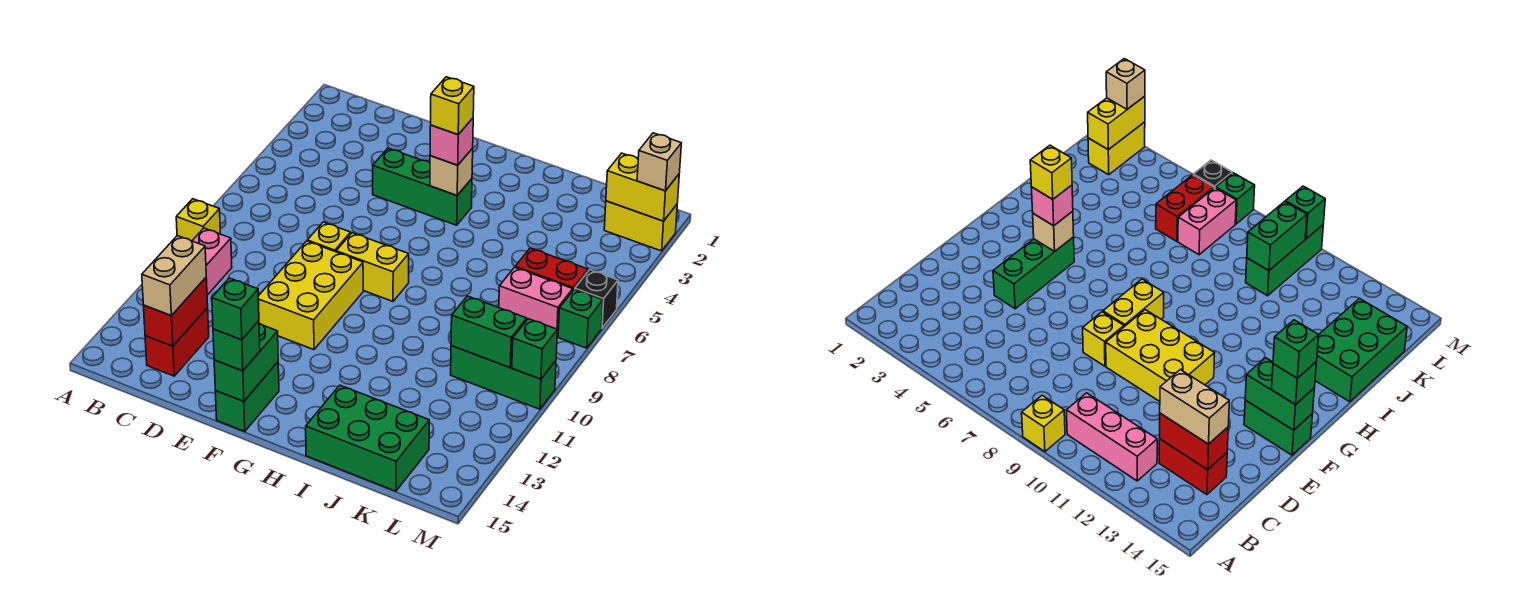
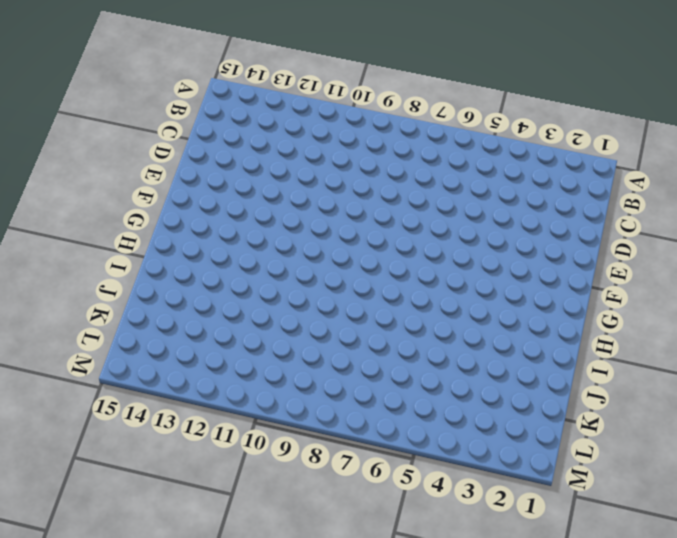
none -> yellow brick A9 level 1
none -> pink brick B10:B12 level 1
none -> red brick C13:C14 level 1

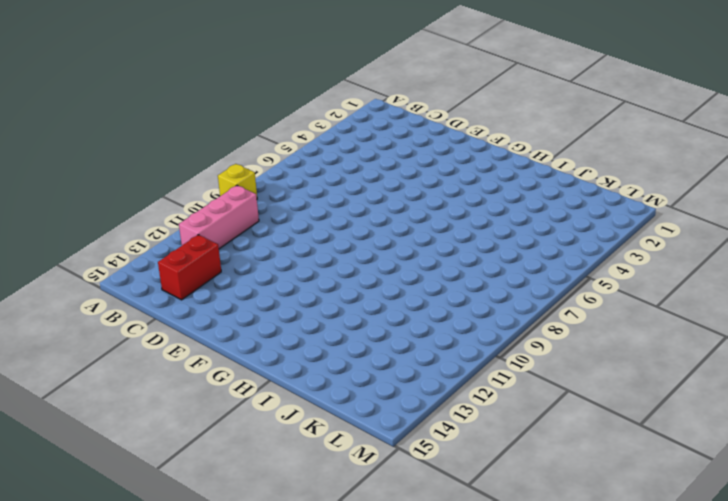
none -> green brick E4:G4 level 1
none -> yellow brick E8 level 1
none -> yellow brick E9:F11 level 1

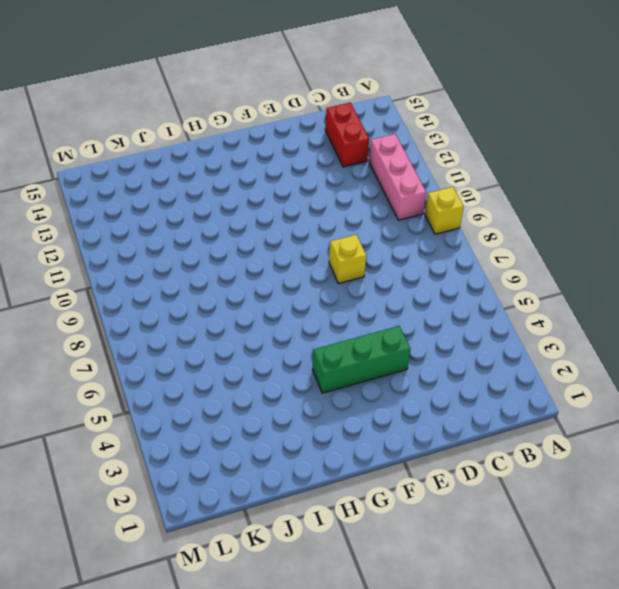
none -> yellow brick E9:F11 level 1
none -> yellow brick F8:G8 level 1
none -> green brick F14:F15 level 1

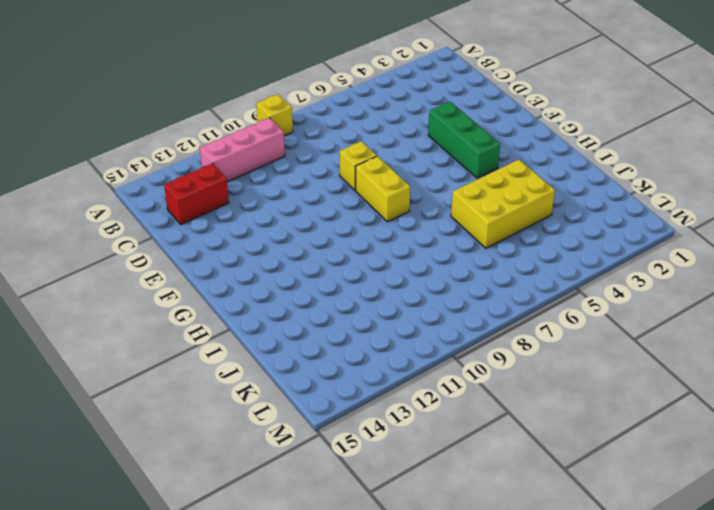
yellow brick I4:J6 level 1 -> yellow brick E9:F11 level 1
none -> green brick F14:F15 level 1
none -> green brick I14:K15 level 1
none -> red brick K6:L6 level 1

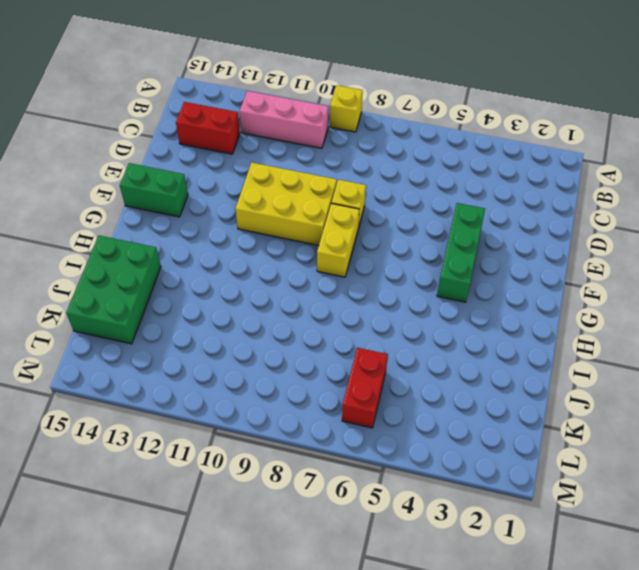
none -> pink brick K7:L7 level 1
none -> green brick K10:M10 level 1
none -> yellow brick L2:M2 level 1

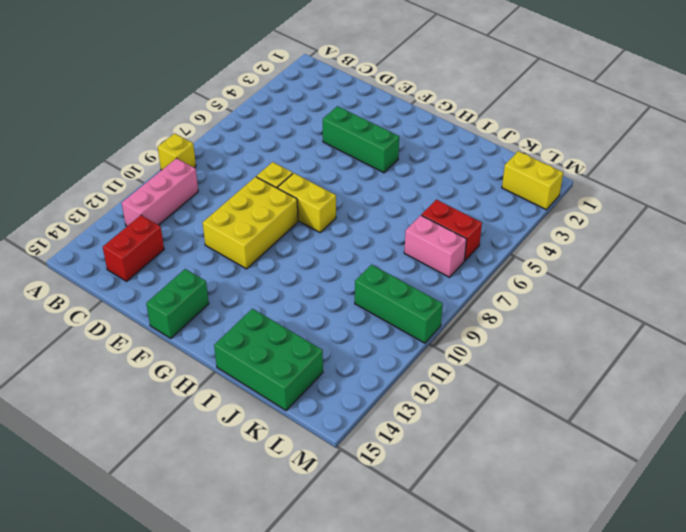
none -> black brick M6 level 1
none -> green brick M7 level 1
none -> red brick C13:C14 level 2

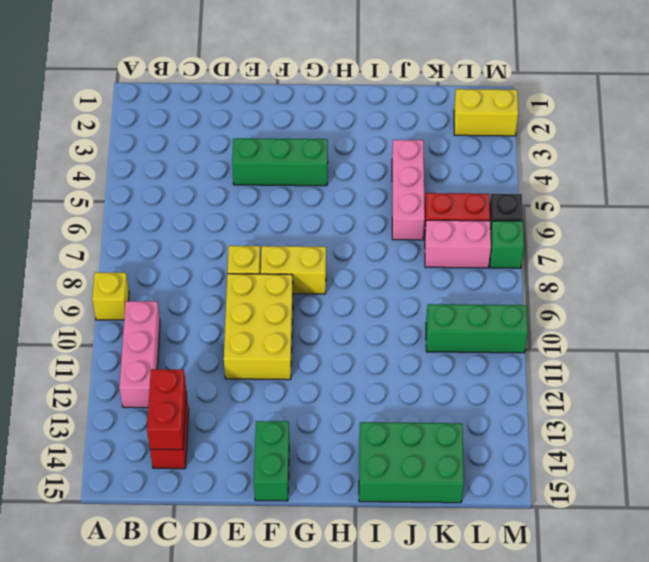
pink brick J4:J6 level 1 -> none
none -> green brick F14:F15 level 2
none -> tan brick G4 level 2
none -> green brick K10:L10 level 2

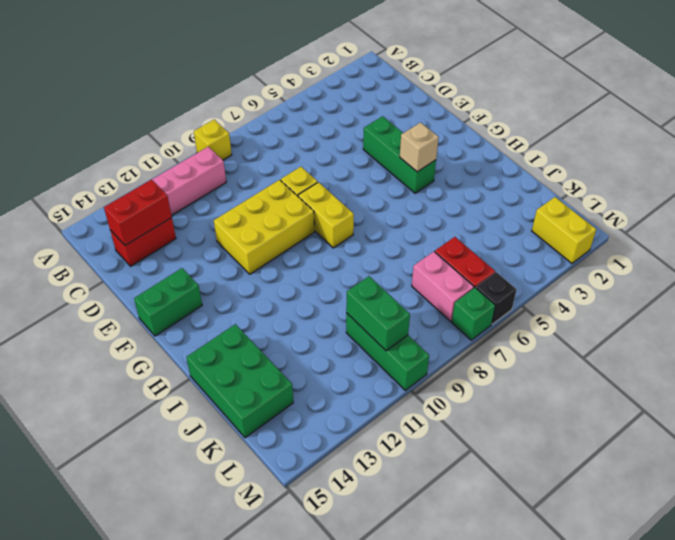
none -> green brick F14:F15 level 2
none -> yellow brick L2:M2 level 2
none -> green brick M10 level 2

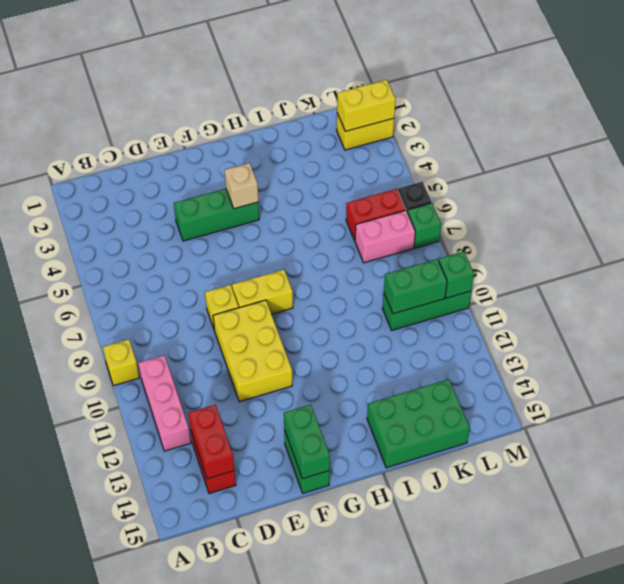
none -> tan brick C13:C14 level 3
none -> green brick F15 level 3
none -> pink brick G4 level 3

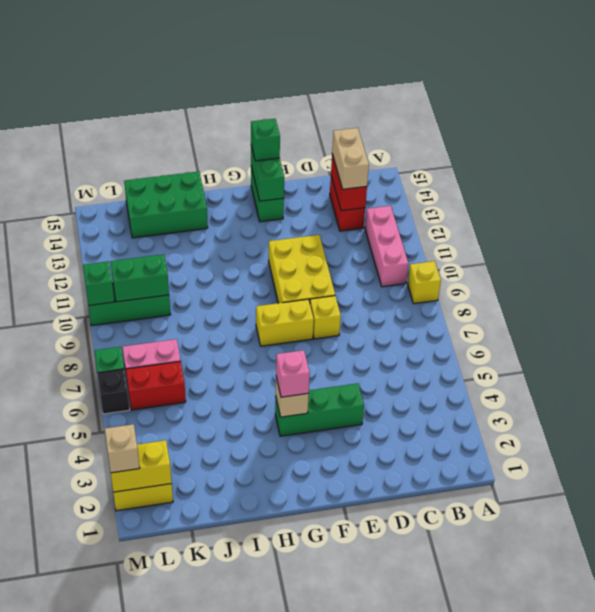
none -> green brick F15 level 4
none -> yellow brick G4 level 4

